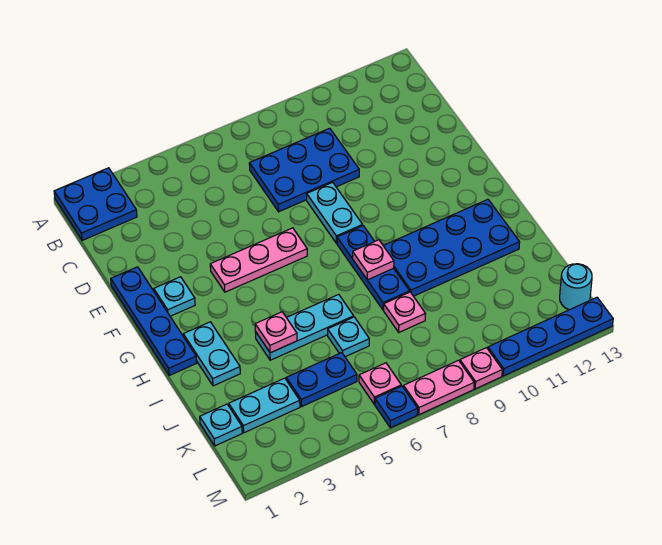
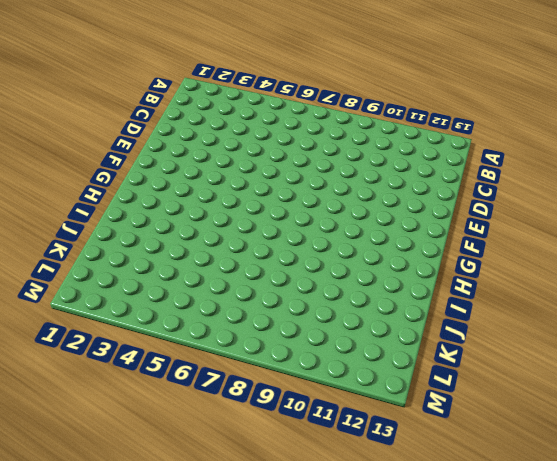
none -> blue plate A1:B2 level 1
none -> blue plate C7:D9 level 1
none -> blue plate E1:H1 level 1

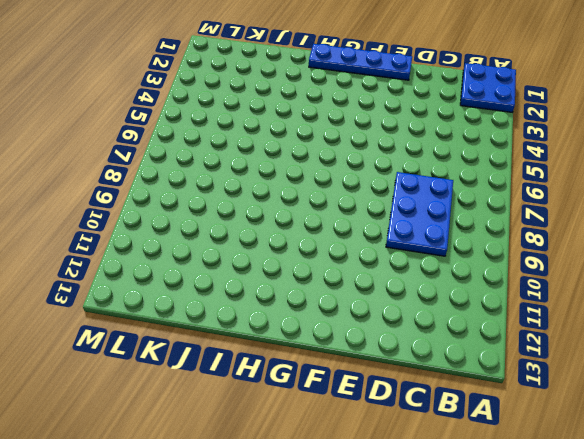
none -> cyan plate E8:F8 level 1
none -> cyan plate F2 level 1
none -> pink plate F4:F6 level 1

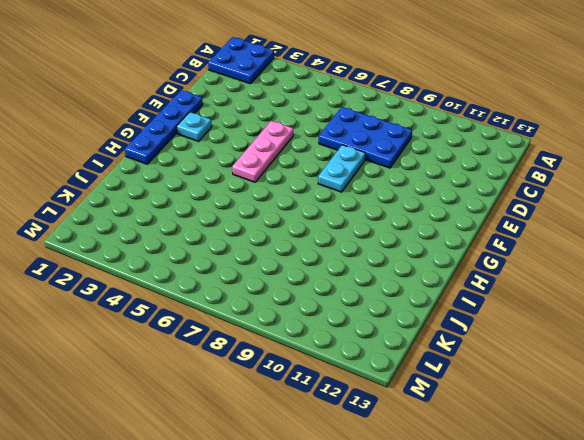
pink plate E5:G5 level 1 -> pink plate F4:F6 level 1
none -> blue plate G8:I8 level 1
none -> cyan plate H2:I2 level 1
none -> blue plate H9:I12 level 1

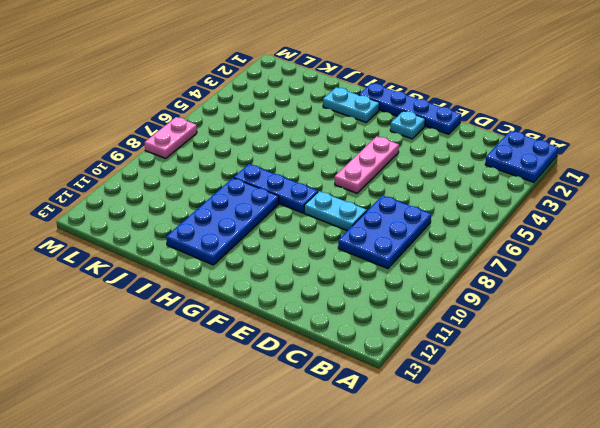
none -> cyan plate I4:I6 level 1
none -> cyan plate J6 level 1
none -> pink plate J8 level 1

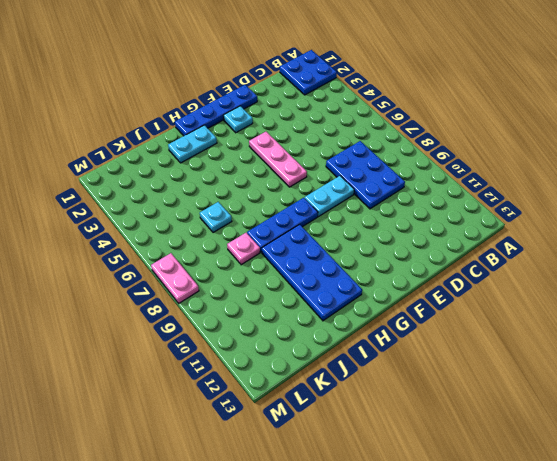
none -> cyan plate I4:I6 level 1
none -> cyan plate K1 level 1
none -> cyan plate K2:K3 level 1

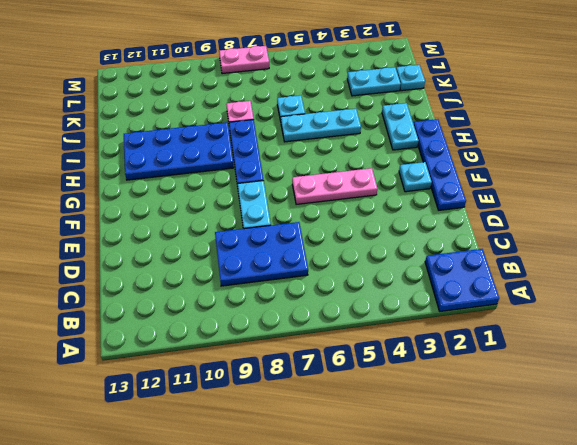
none -> blue plate K4:K5 level 1
none -> pink plate L6 level 1
none -> cyan round brick L13 level 1

